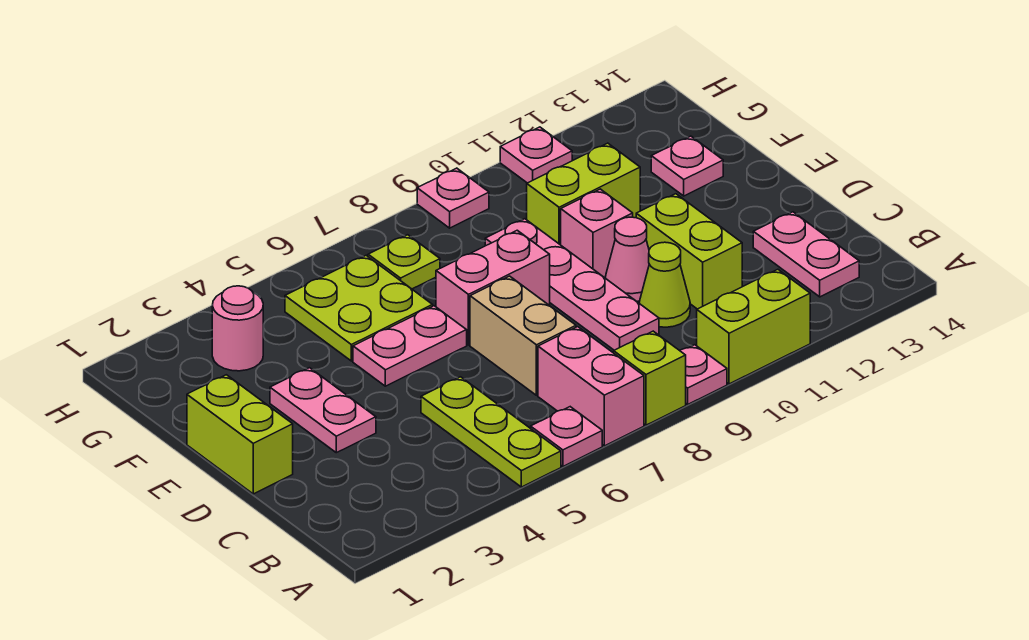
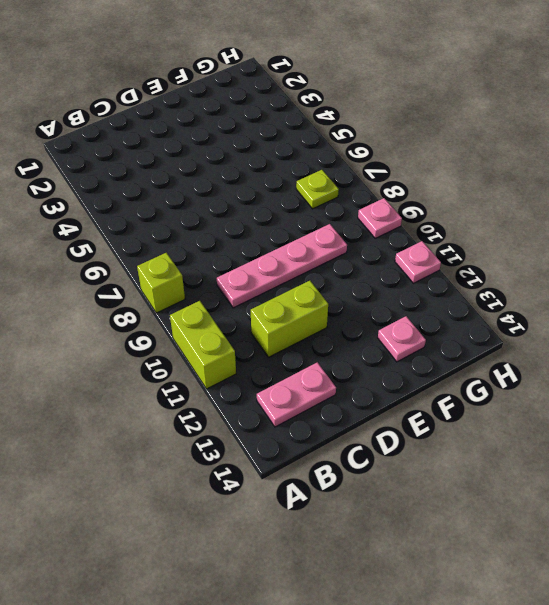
none -> lime plate A5:C5 level 1
none -> pink plate A6 level 1
none -> pink brick A7:B7 level 1

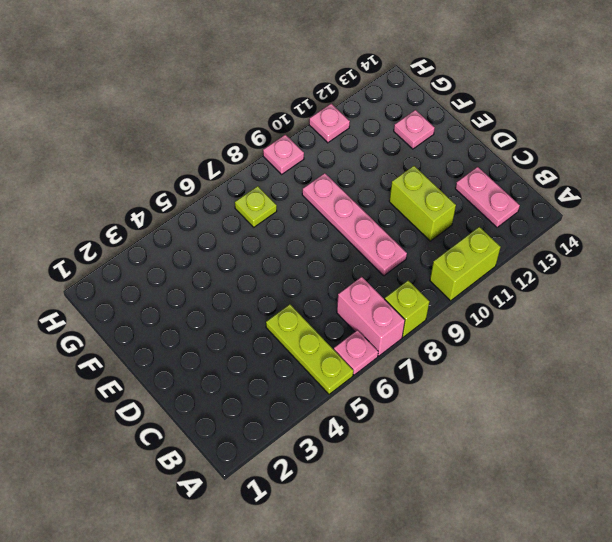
none -> pink plate A9 level 1
none -> tan brick C7:D7 level 1
none -> lime cone C10 level 1

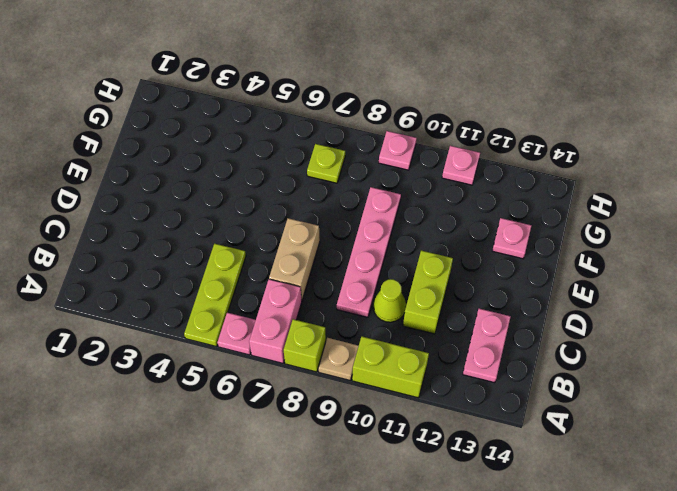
tan plate A9 level 1 -> pink plate A9 level 1
none -> lime brick D1:E1 level 1
none -> pink plate D3:E3 level 1
none -> pink cone D10 level 1

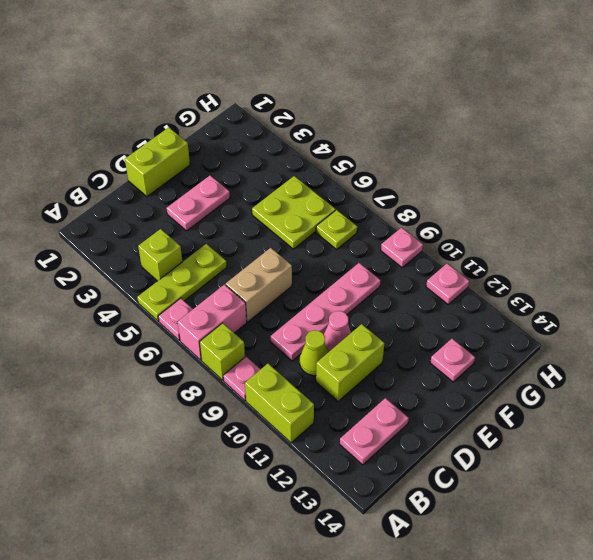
lime brick B4 level 1 -> none
none -> pink plate E5:E6 level 1
none -> pink brick E7:E8 level 1
none -> pink brick E10 level 1

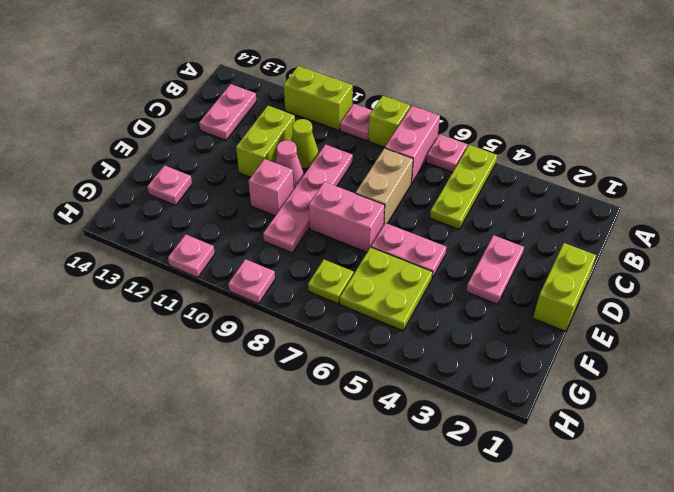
none -> lime brick F10:F11 level 1
none -> pink round brick G3 level 1

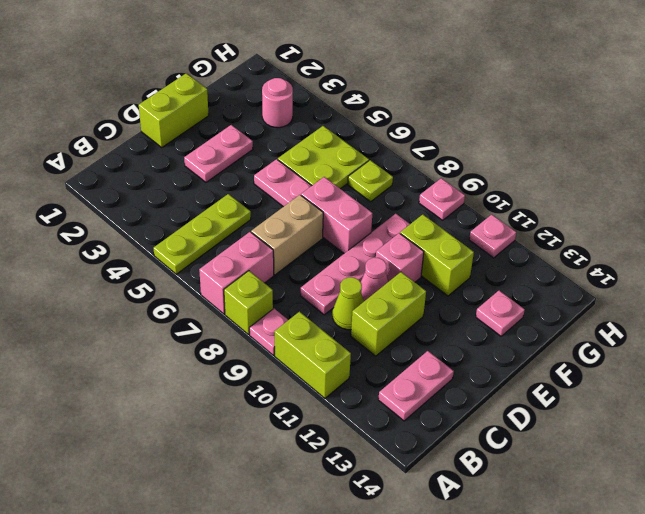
none -> pink plate A6 level 1

